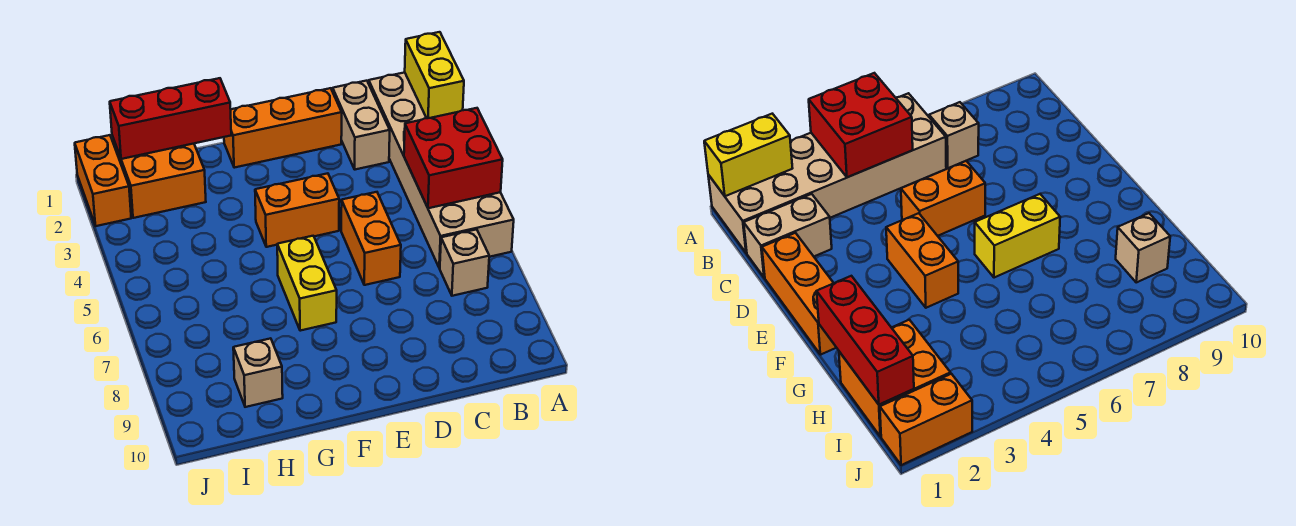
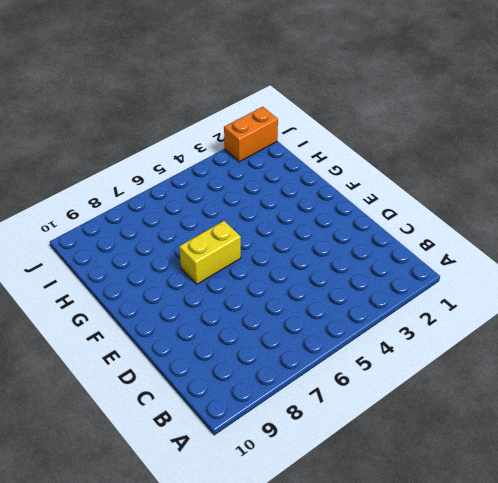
none -> tan brick A1:B6 level 1
none -> tan brick B7 level 1
none -> tan brick C1:C2 level 1

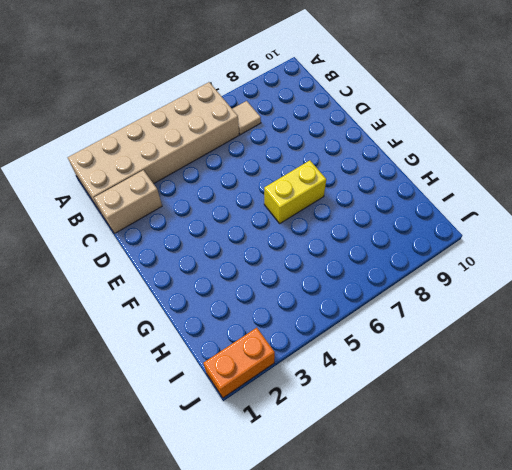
tan tile B7 level 1 -> tan brick B7 level 1
none -> orange brick D1:F1 level 1
none -> orange brick D5:D6 level 1
none -> orange brick E4:F4 level 1

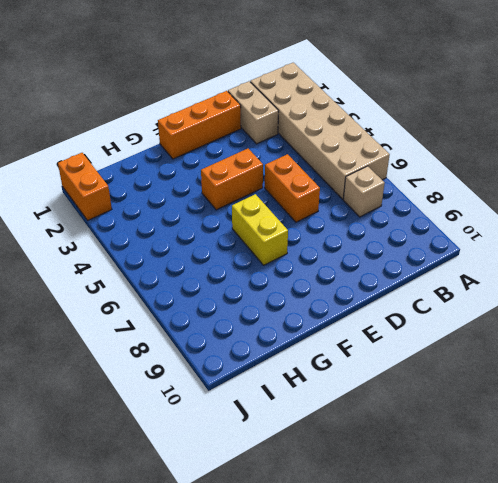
none -> orange brick H1:I2 level 1
none -> tan brick H9 level 1
none -> yellow brick A1:A2 level 2

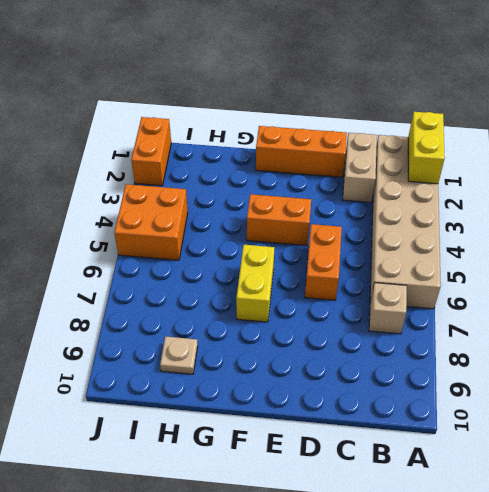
tan plate H9 level 1 -> tan brick H9 level 1
orange brick I4:J5 level 1 -> orange brick H1:I2 level 1
none -> red brick A4:B5 level 2
none -> red brick G1:I1 level 2

